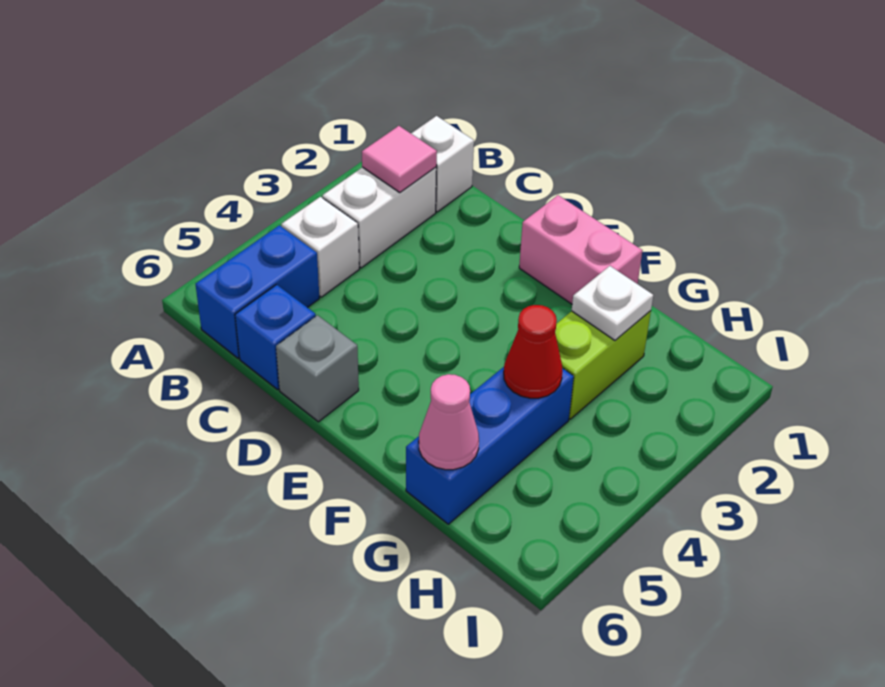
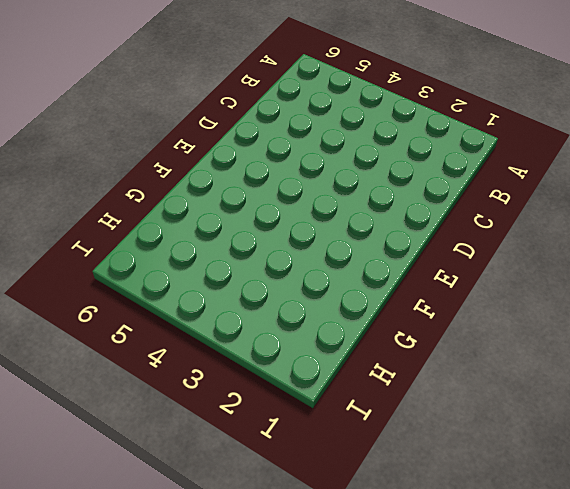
none -> white brick B1 level 1
none -> white brick B2:B3 level 1
none -> white brick B4 level 1

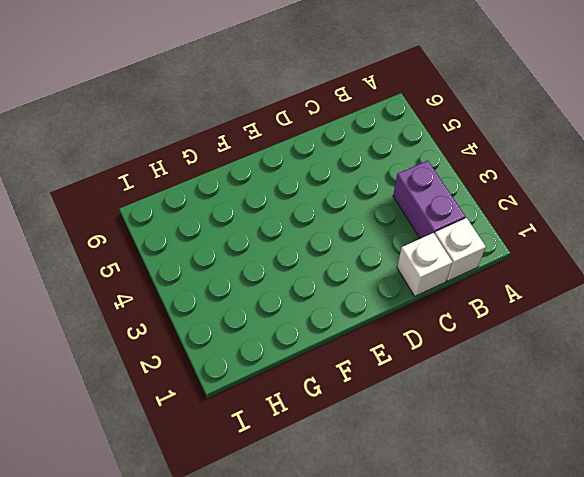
purple brick B2:B3 level 1 -> white brick B2:B3 level 1
white brick C1 level 1 -> white brick B4 level 1
none -> blue brick B5:B6 level 1
none -> blue brick C6 level 1
none -> grey brick D6 level 1

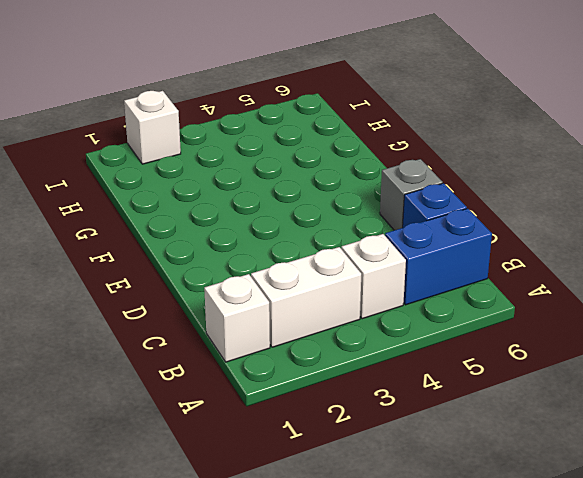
white brick I2 level 1 -> none
none -> pink brick E1:F1 level 1
none -> lime brick G2:G3 level 1
none -> blue brick G4:G6 level 1

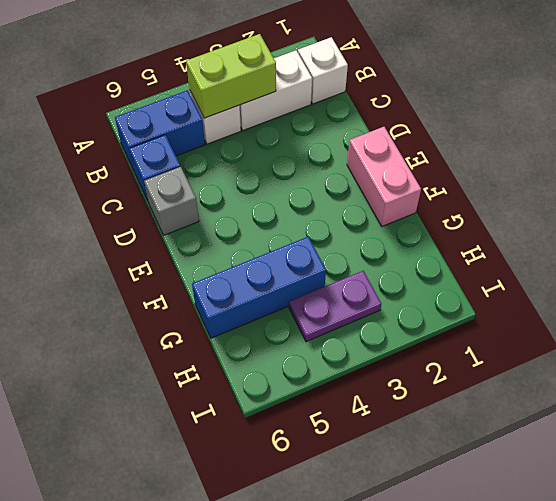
lime brick B3:B4 level 2 -> lime brick G2:G3 level 1
purple plate H3:H4 level 1 -> none
none -> pink tile B2 level 2
none -> white plate G2 level 2
none -> red cone G4 level 2

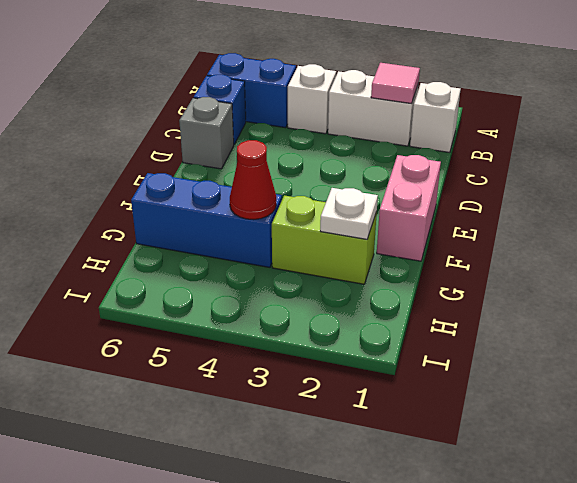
none -> pink cone G6 level 2

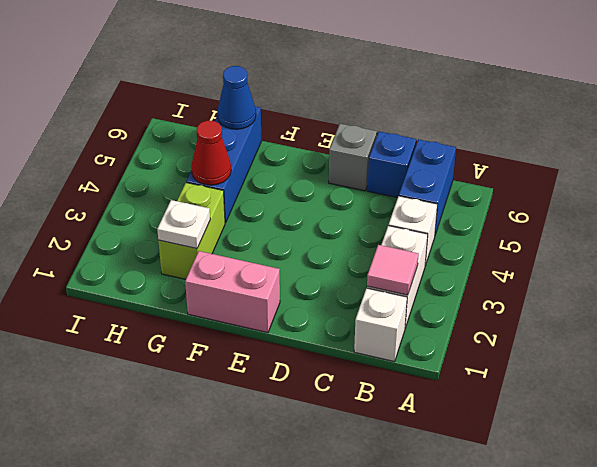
blue cone G6 level 2 -> pink cone G6 level 2

